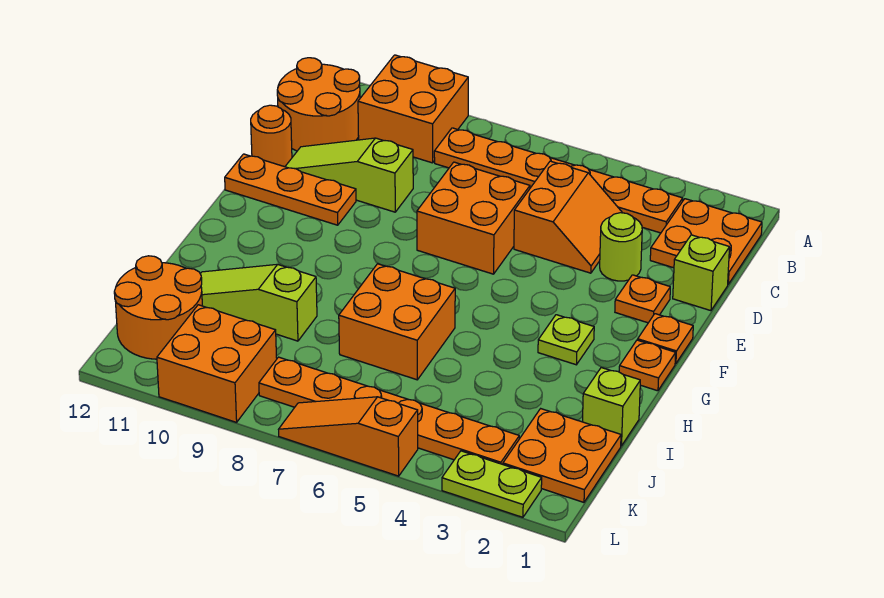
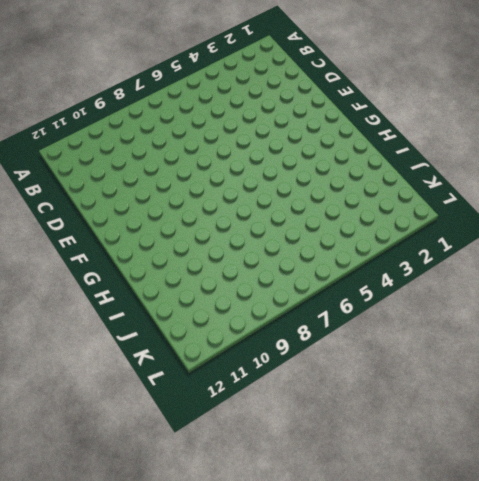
none -> orange brick A9:B10 level 1
none -> orange plate B1:C2 level 1
none -> orange plate B3:B8 level 1

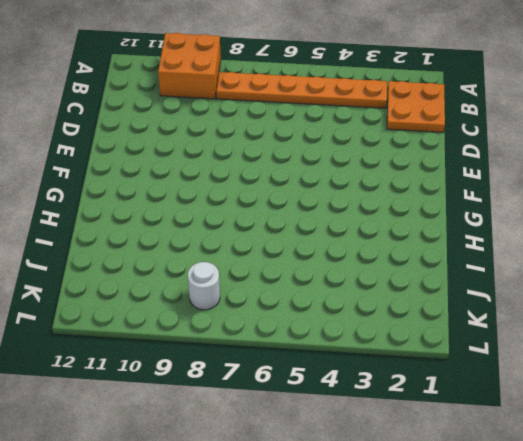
white round brick K8 level 1 -> orange plate K3:K8 level 1
none -> orange round brick B11:C12 level 1
none -> orange slope C4:D5 level 1 top 5
none -> lime brick D1 level 1

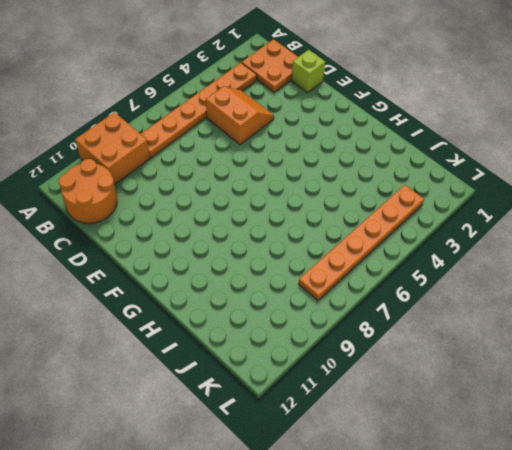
none -> lime round brick D3 level 1
none -> orange brick D6:E7 level 1
none -> lime slope D9:D11 level 1 top 9

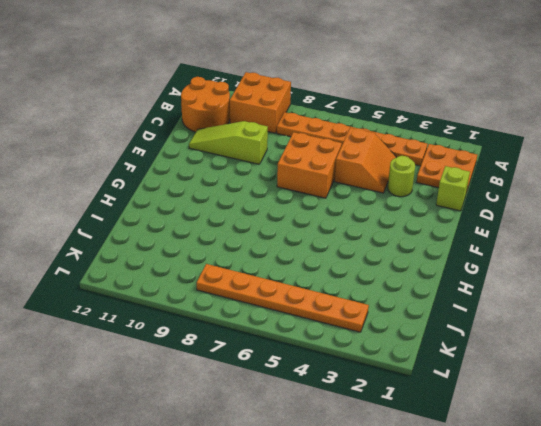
none -> orange round brick D12 level 1
none -> orange plate E2 level 1
none -> orange plate E10:E12 level 1

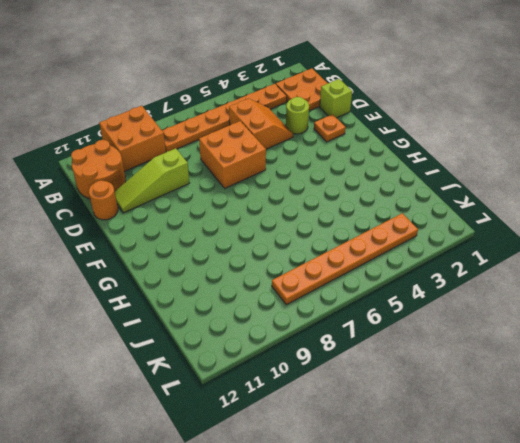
none -> orange plate E10:E12 level 1
none -> orange plate F1 level 1
none -> orange plate G1 level 1

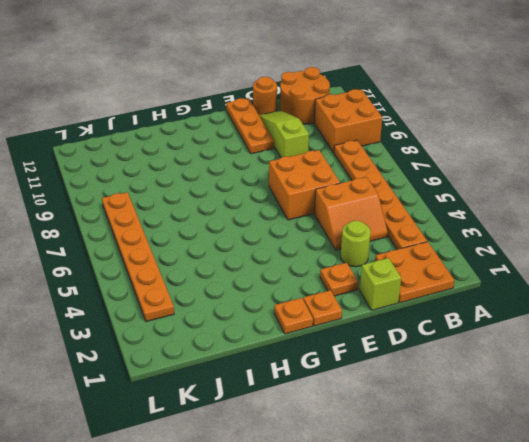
none -> lime plate G3 level 1
none -> orange brick H6:I7 level 1
none -> lime brick I1 level 1

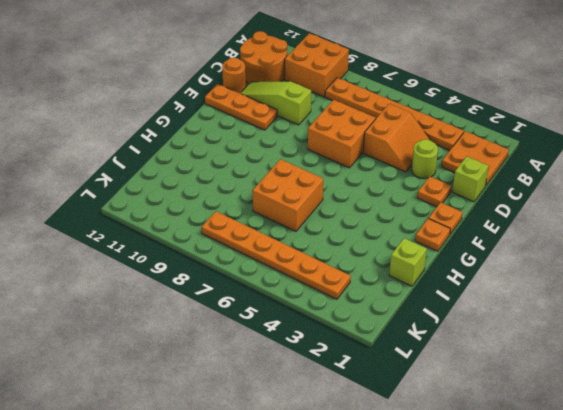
none -> lime plate G3 level 1
none -> lime slope I9:I11 level 1 top 9
none -> orange plate J1:K2 level 1

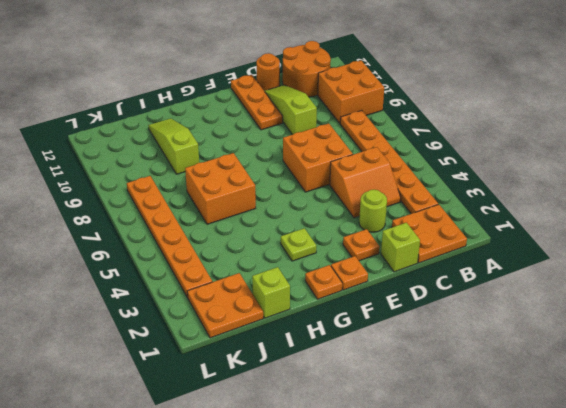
none -> orange round brick J11:K12 level 1
none -> orange brick K9:L10 level 1
none -> lime plate L2:L3 level 1

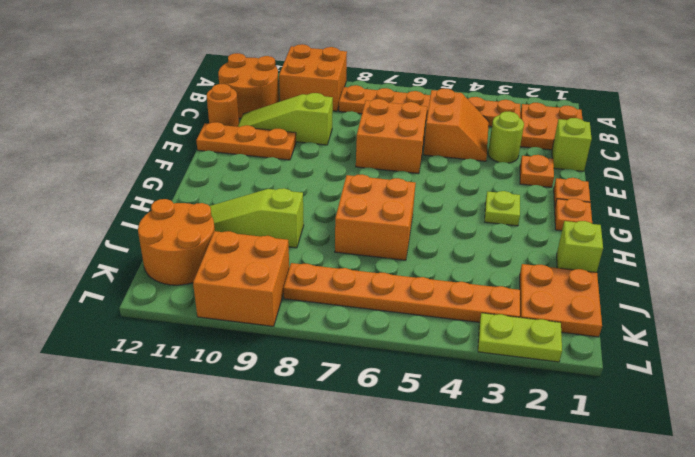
none -> orange slope L5:L7 level 1 top 5

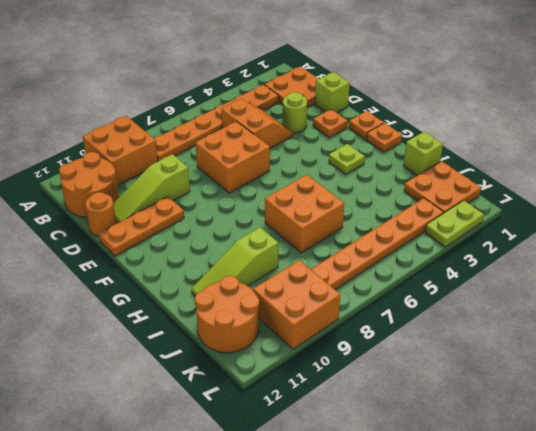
none -> orange slope L5:L7 level 1 top 5

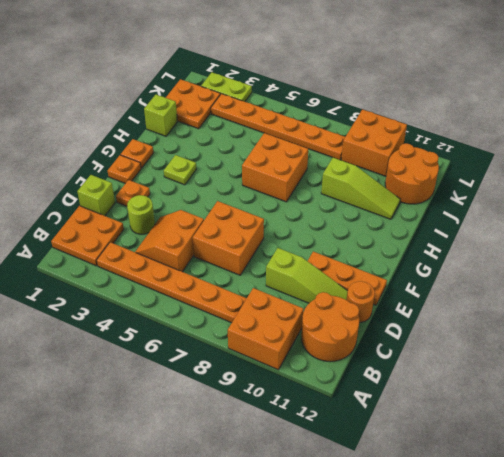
none -> orange slope L5:L7 level 1 top 5

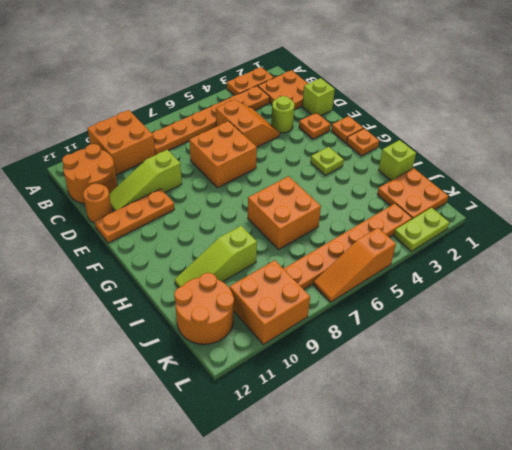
orange plate A2:A3 level 1 -> none

